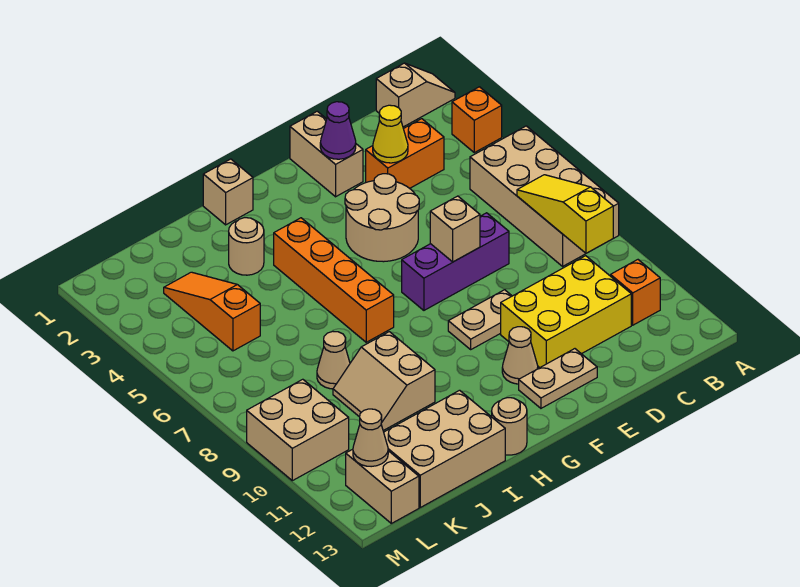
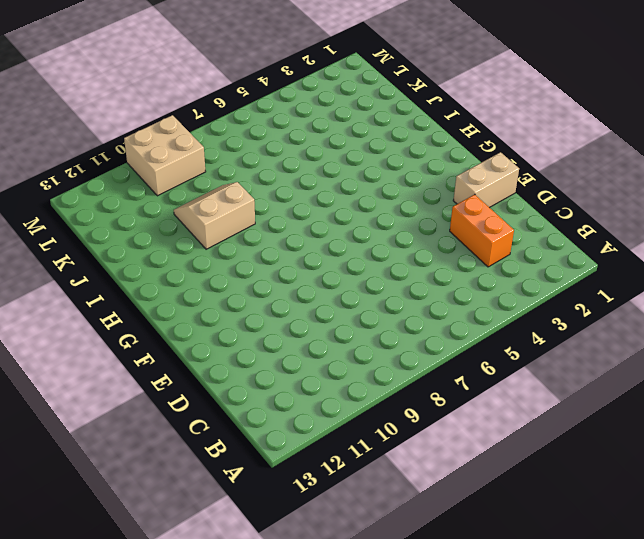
none -> tan slope A1:B1 level 1 top B
none -> orange brick A3 level 1
none -> tan brick A5:B8 level 1

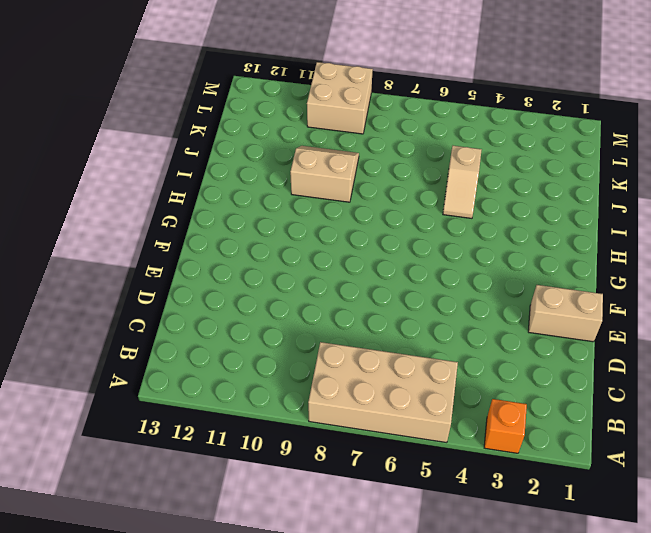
tan slope I5:J5 level 1 top J -> tan slope A1:B1 level 1 top B
none -> orange brick B11 level 1
none -> orange brick C3:D3 level 1
none -> yellow brick C10:E11 level 1

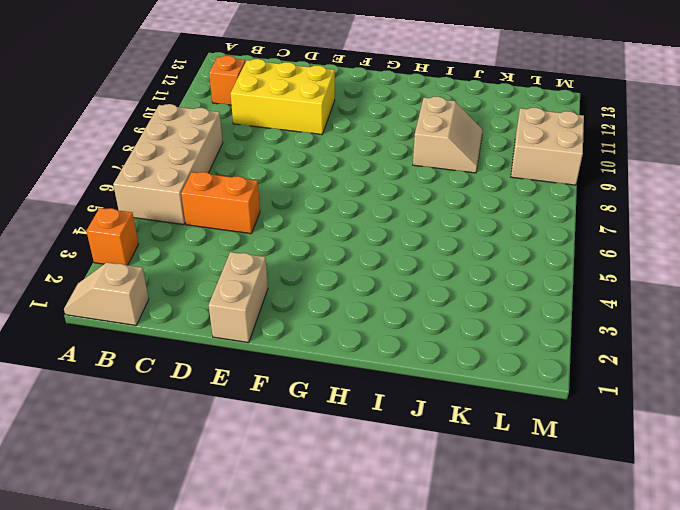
orange brick C5:D5 level 1 -> orange brick C3:D3 level 1
none -> purple brick D7:F7 level 1
none -> tan round brick E4:F5 level 1
none -> tan plate E9:F9 level 1

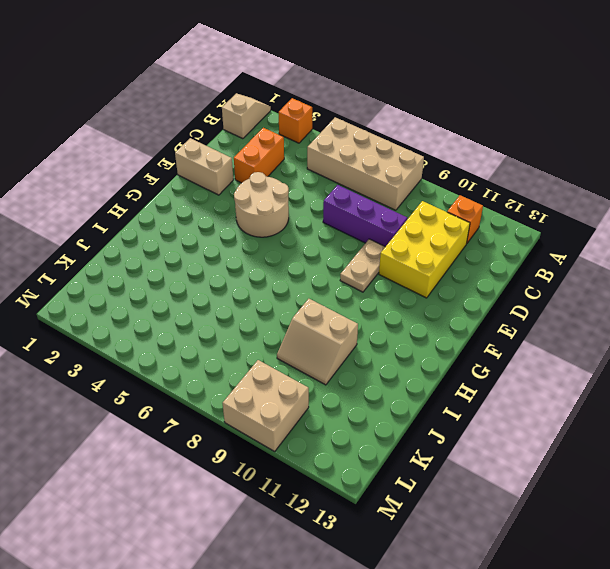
purple brick D7:D9 level 1 -> purple brick D7:F7 level 1
none -> tan plate E12:F12 level 1
none -> tan cone F11 level 1
none -> tan brick H1 level 1

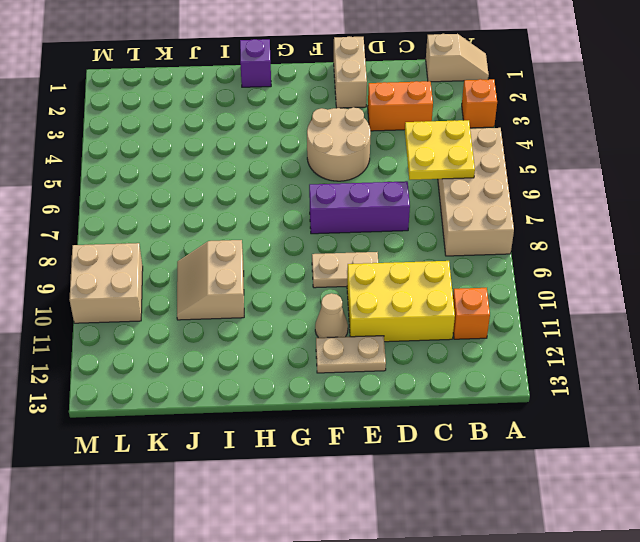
yellow plate B5:C6 level 2 -> none
purple brick H1 level 1 -> tan brick H1 level 1
none -> orange brick H4:H7 level 1
none -> tan round brick H13 level 1
none -> tan round brick I3 level 1

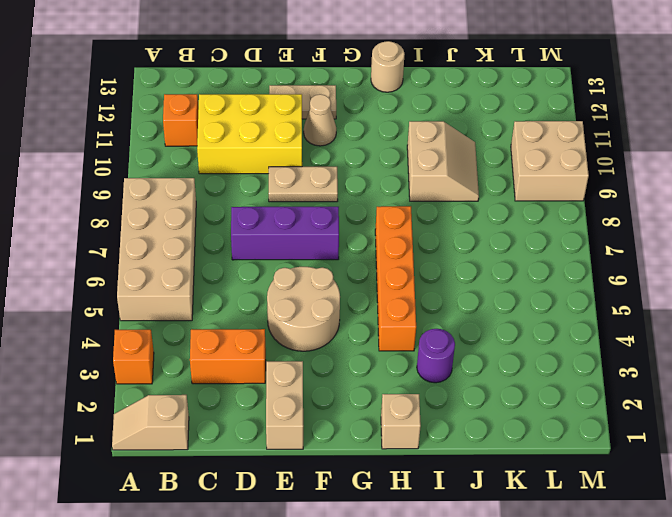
purple round brick I3 level 1 -> tan round brick I3 level 1
none -> tan brick I12:K13 level 1
none -> tan cone J8 level 1
none -> orange slope K3:K5 level 1 top 5

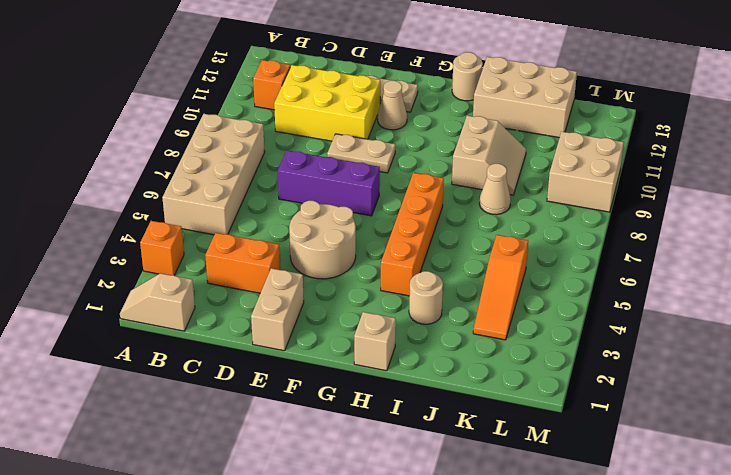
none -> tan brick L12:L13 level 1
none -> yellow slope B7:B9 level 2 top 9
none -> yellow cone D3 level 2

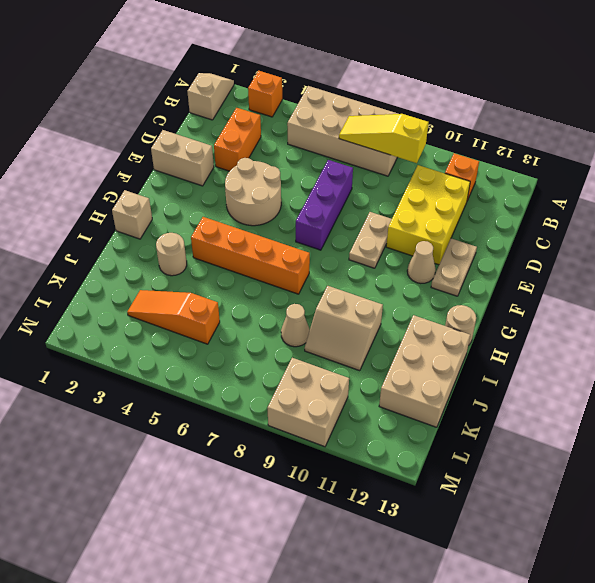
none -> tan brick L12:L13 level 1
none -> yellow cone D3 level 2
none -> purple cone E2 level 2

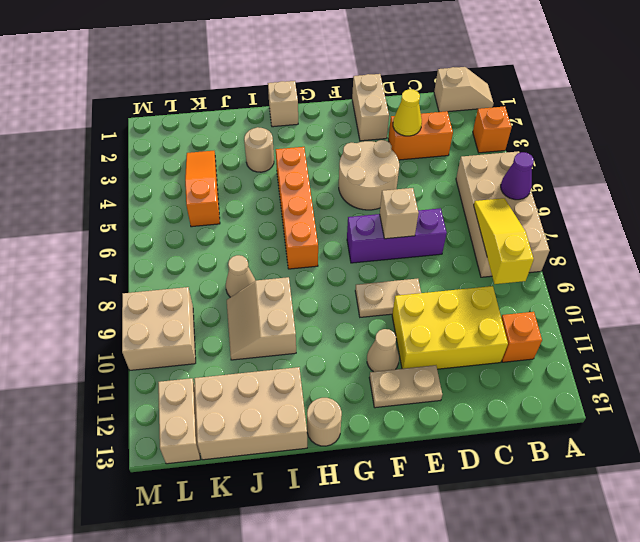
purple cone A6 level 2 -> purple cone E2 level 2
none -> tan cone L12 level 2

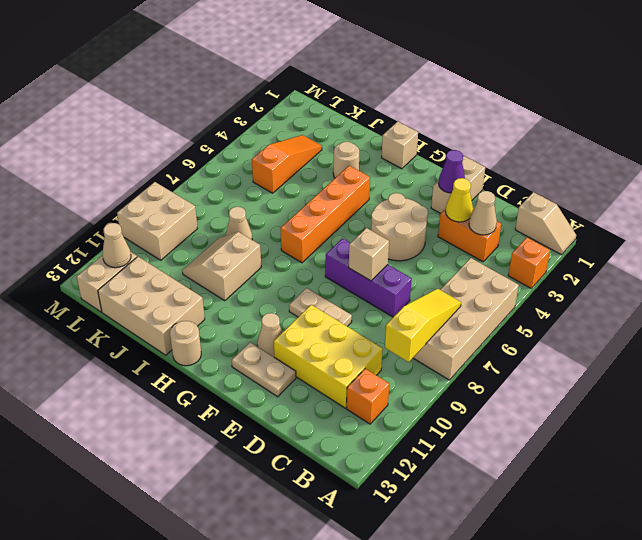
tan cone C3 level 2 -> none

